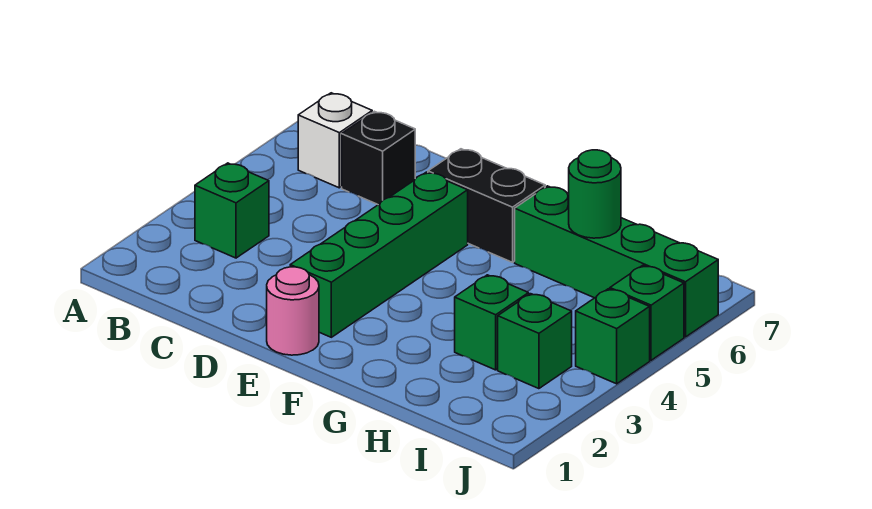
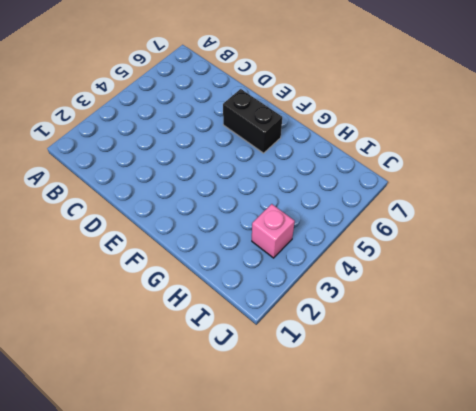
pink brick I3 level 1 -> green brick I3 level 1
none -> green brick B3 level 1
none -> white brick B6 level 1
none -> black brick C6 level 1

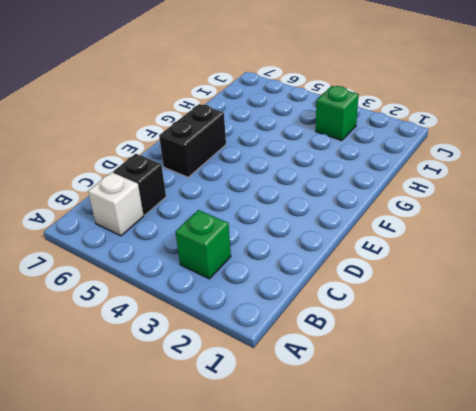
none -> pink round brick E1 level 1
none -> green brick E2:E5 level 1
none -> green brick G6:J6 level 1

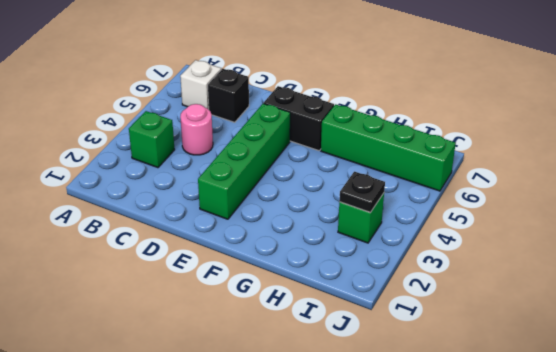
pink round brick C4 level 1 -> pink round brick E1 level 1
black plate I3 level 2 -> none
none -> green brick H3 level 1
none -> green brick J4 level 1
none -> green brick J5 level 1

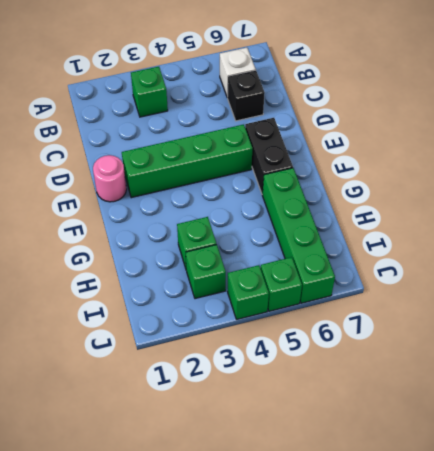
none -> green round brick H6 level 2

